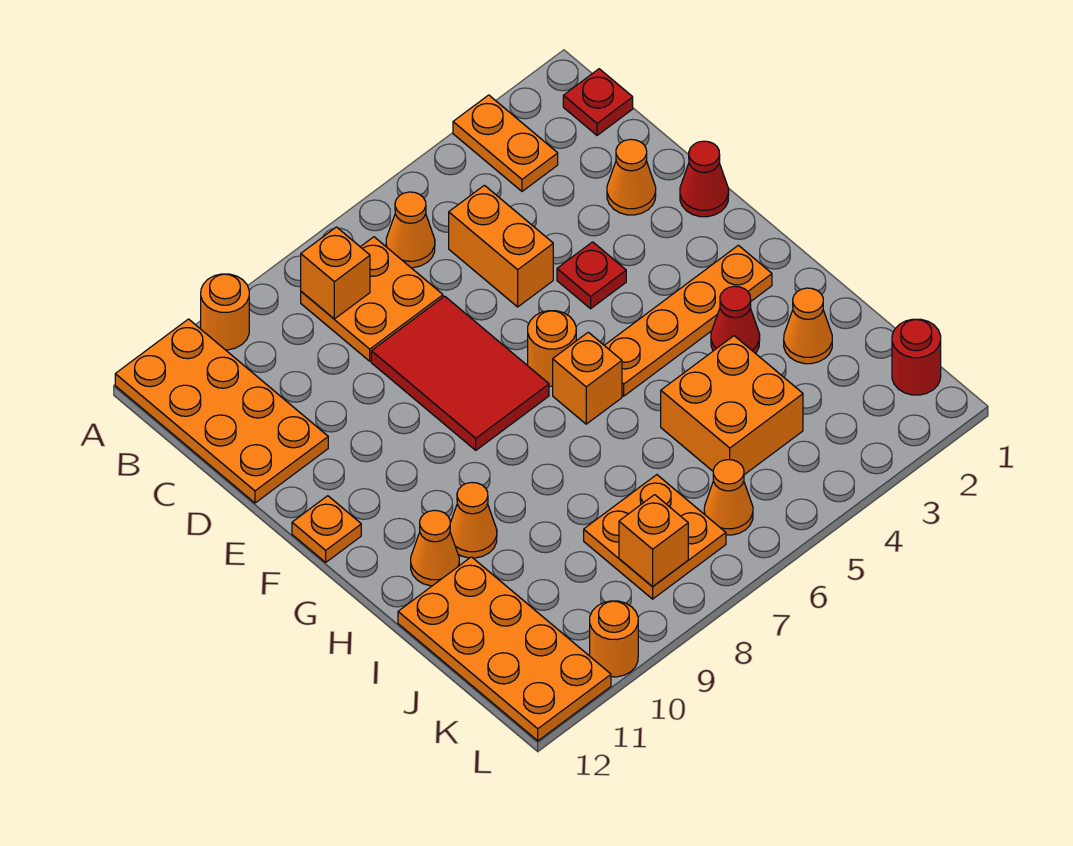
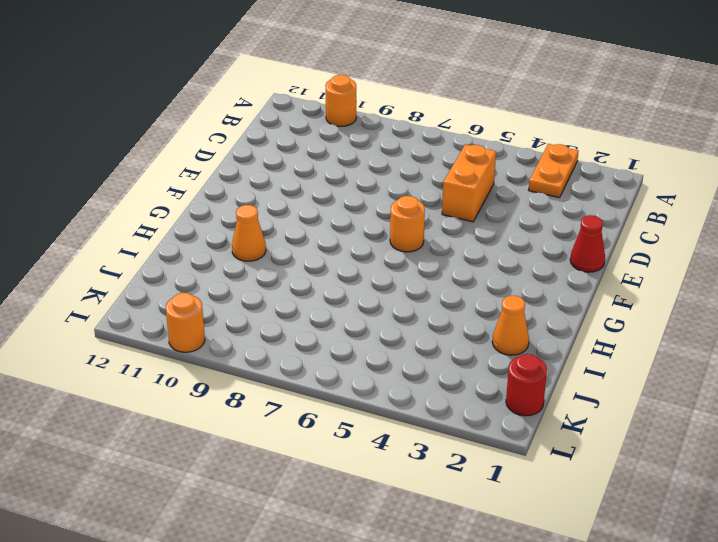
none -> orange plate A11:D12 level 1
none -> red plate B1 level 1
none -> orange cone B6 level 1

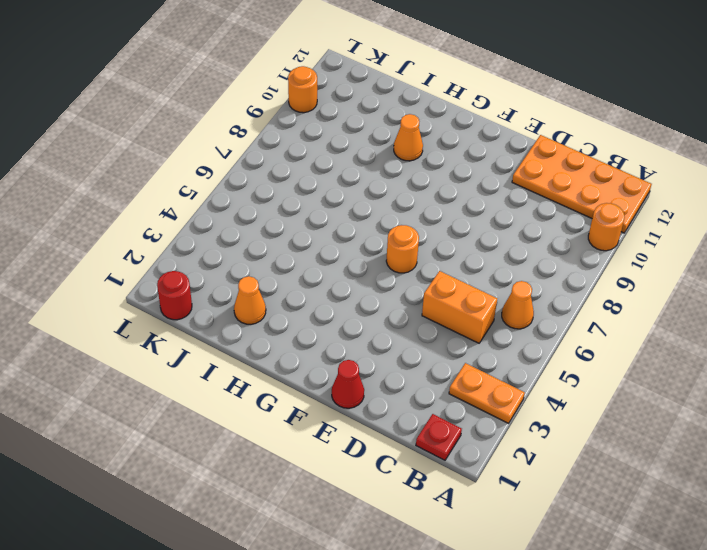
none -> orange plate B7:C8 level 1
none -> orange cone D2 level 1
none -> red tile D7:F8 level 1

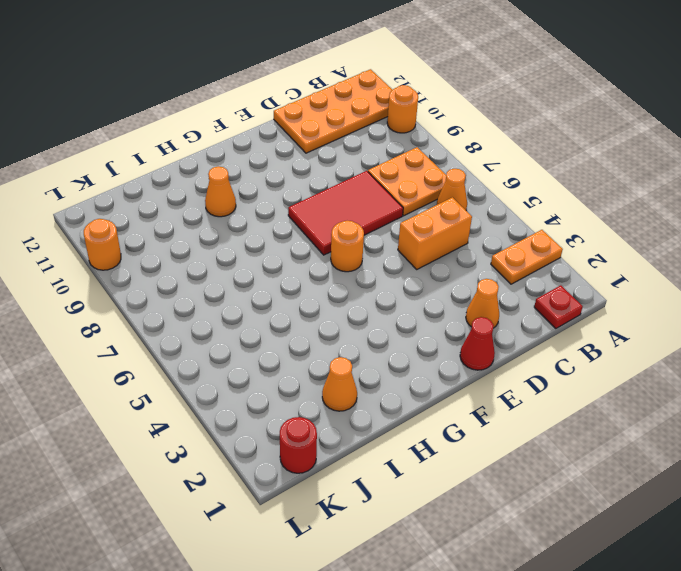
none -> red plate E4 level 1
none -> orange plate F12 level 1
none -> orange plate G2:G5 level 1

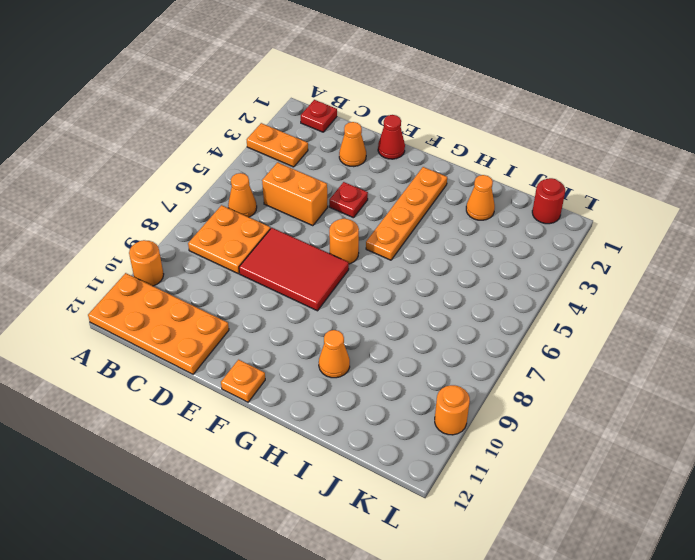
none -> orange brick G6 level 1
none -> red cone H3 level 1
none -> orange cone H11 level 1

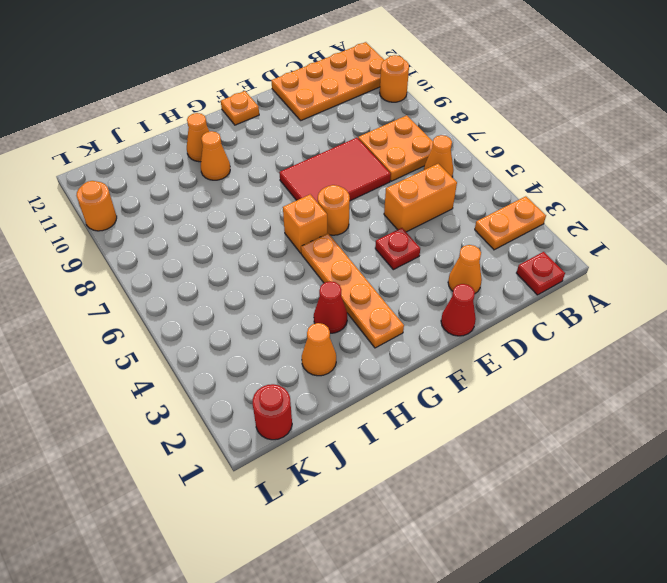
none -> orange brick I4:J5 level 1
none -> orange plate I11:L12 level 1
none -> orange plate J7:K8 level 1

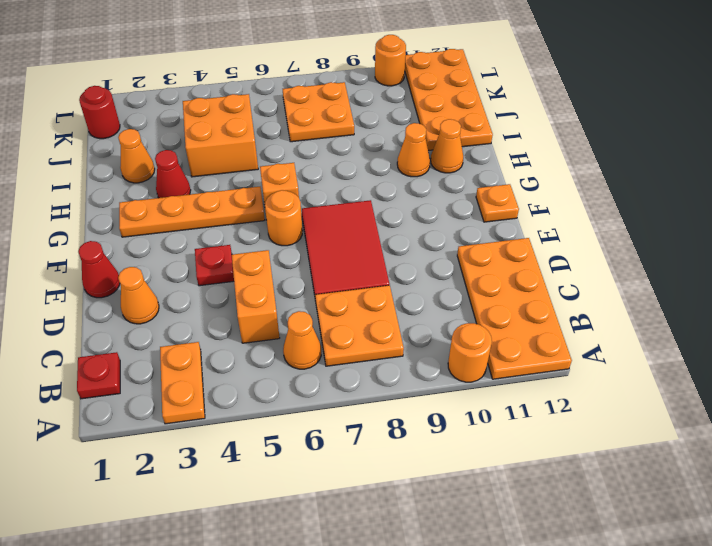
none -> orange cone K6 level 1
none -> orange brick B8 level 2
none -> orange brick K8 level 2

